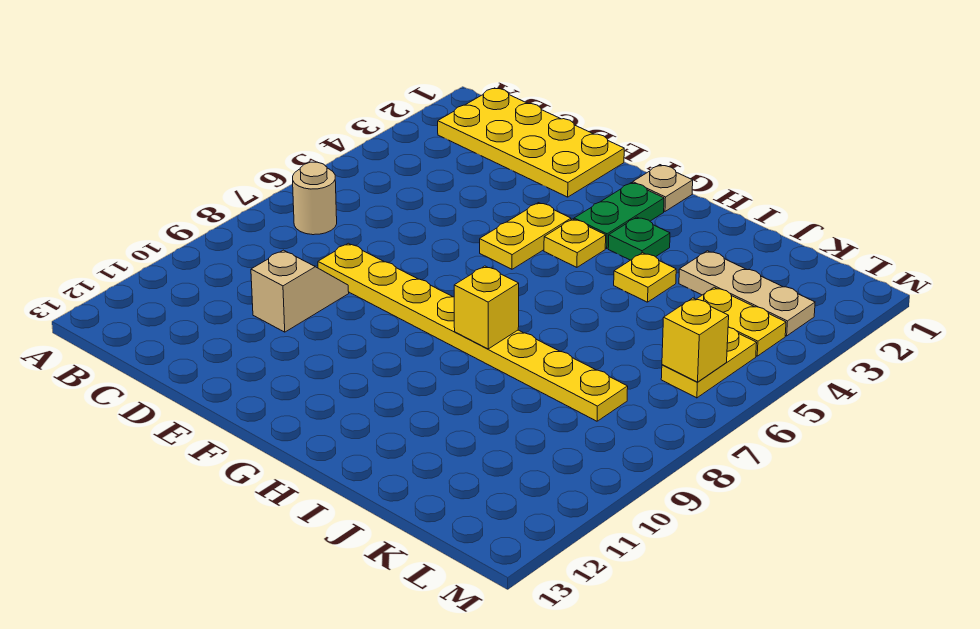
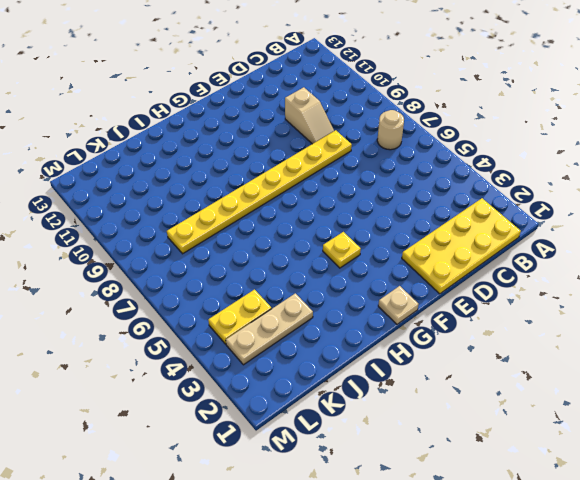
none -> yellow plate F4:F5 level 1
none -> green plate G2:G3 level 1
none -> green plate H3 level 1

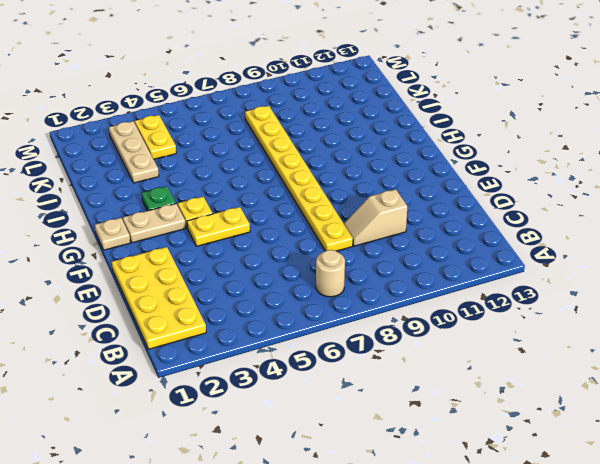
tan plate G2:G3 level 1 -> green plate G2:G3 level 1
none -> yellow plate I4 level 1
none -> yellow plate L5:L6 level 1
none -> yellow brick H8 level 2

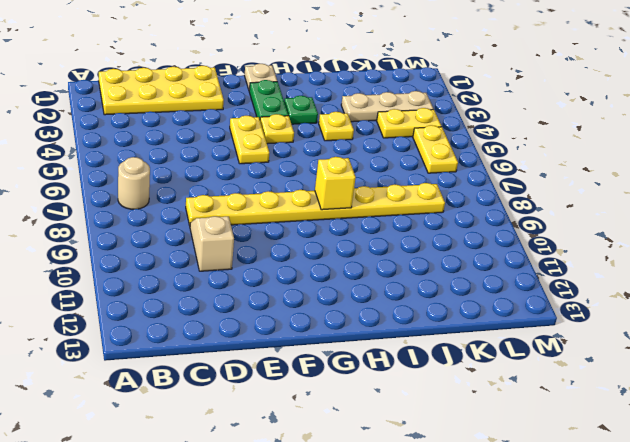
none -> yellow brick L6 level 2

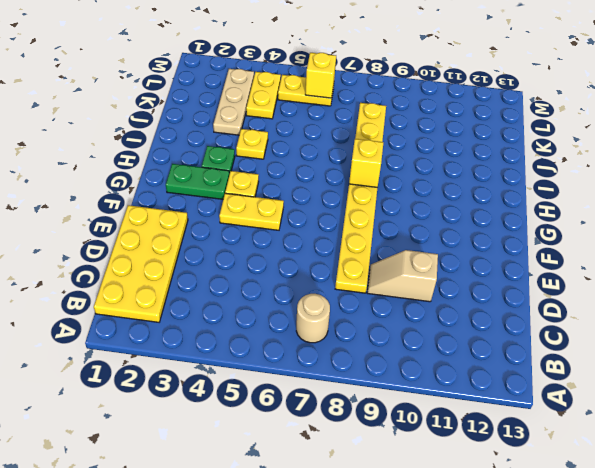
none -> tan plate G1 level 1

